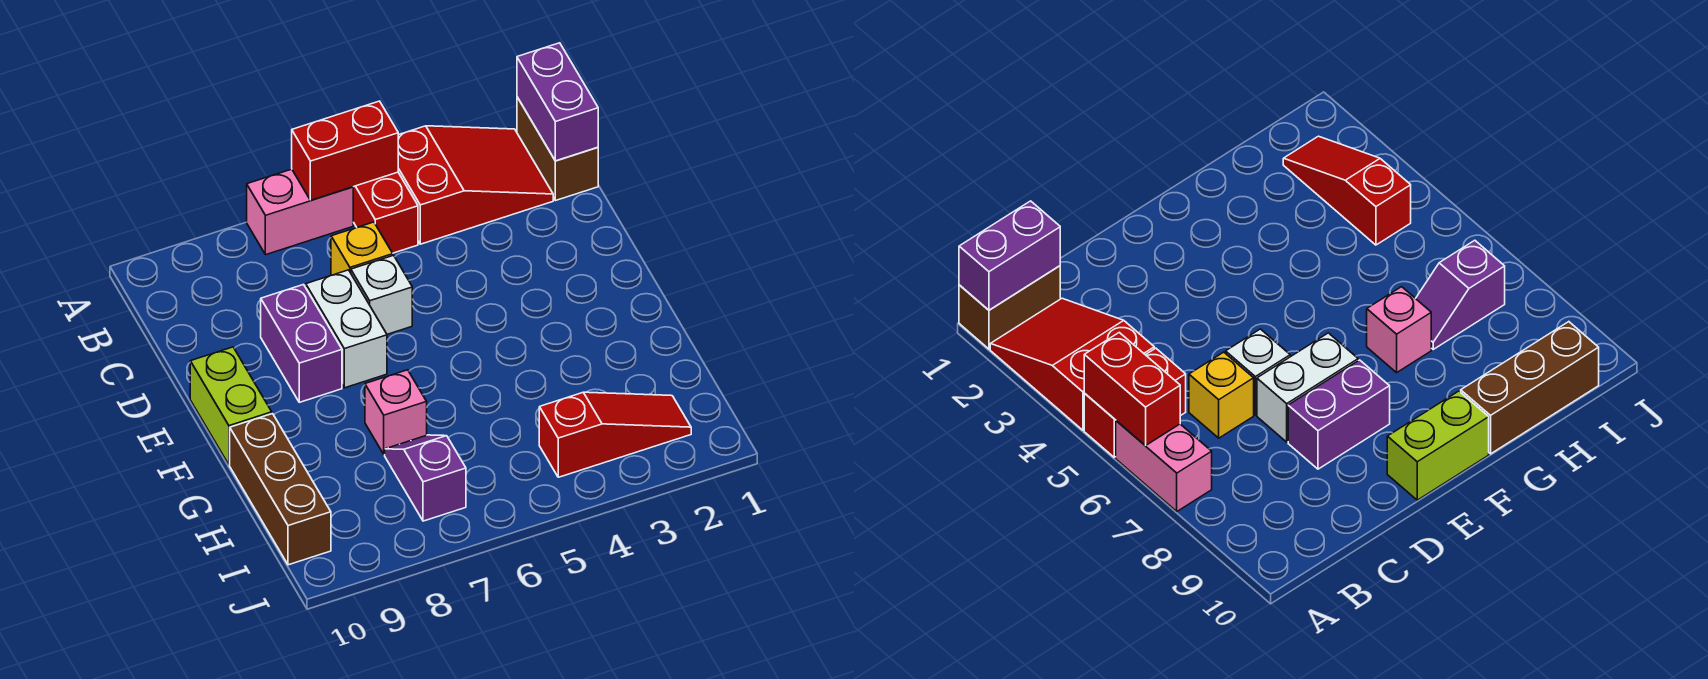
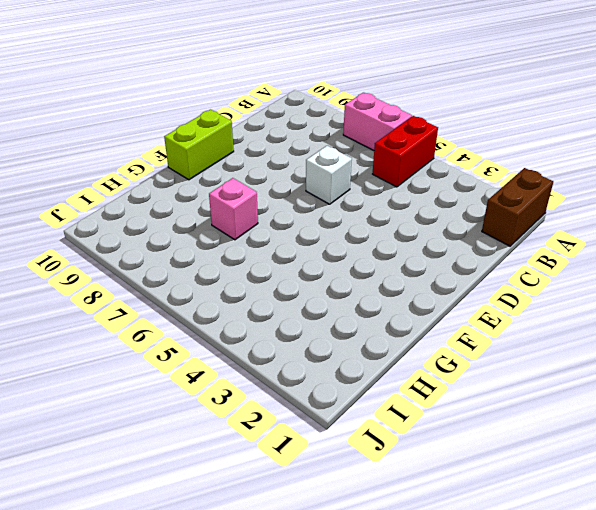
none -> red slope A2:B4 level 1 top 4
none -> yellow brick C6 level 1
none -> white brick D7:E7 level 1

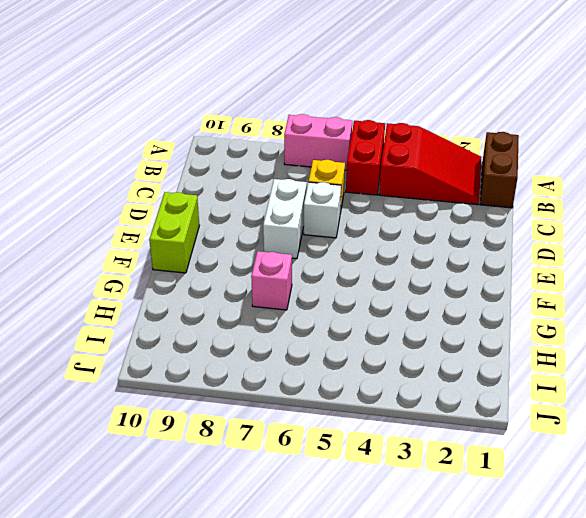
none -> purple brick D8:E8 level 1
none -> brown brick G10:I10 level 1
none -> purple slope H7:I7 level 1 top I

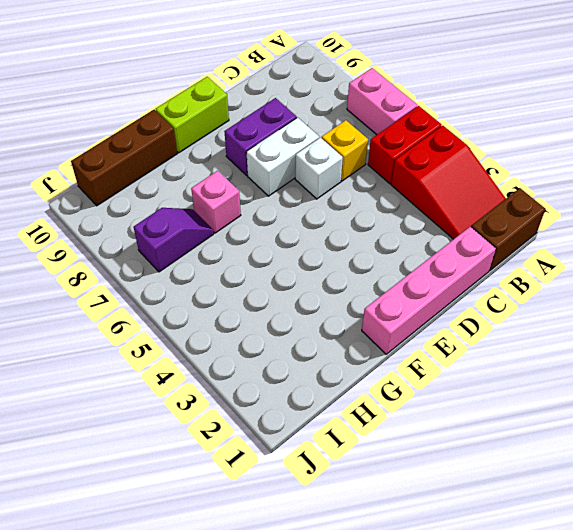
pink brick C1:F1 level 1 -> none
none -> red slope I2:I4 level 1 top 4
none -> purple brick A1:B1 level 2
none -> red brick A5:A6 level 2

